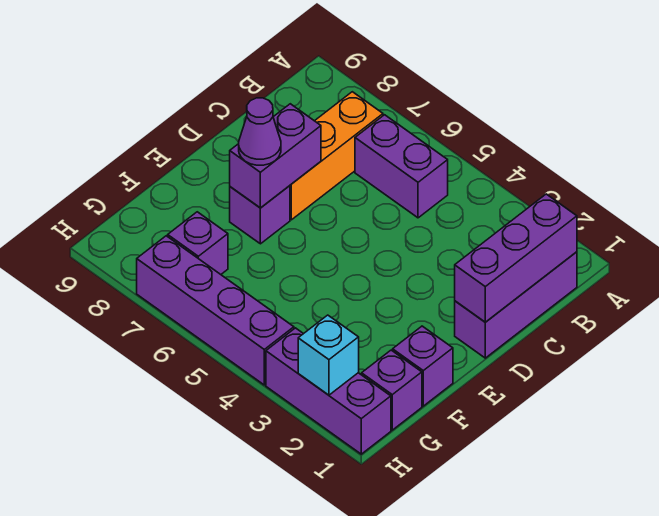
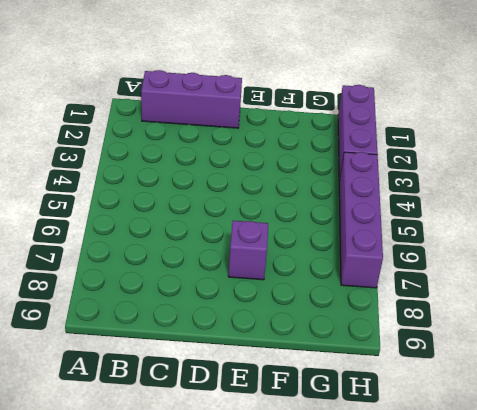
none -> purple brick B5:B6 level 1
none -> orange brick B7:D7 level 1
none -> purple brick F1 level 1

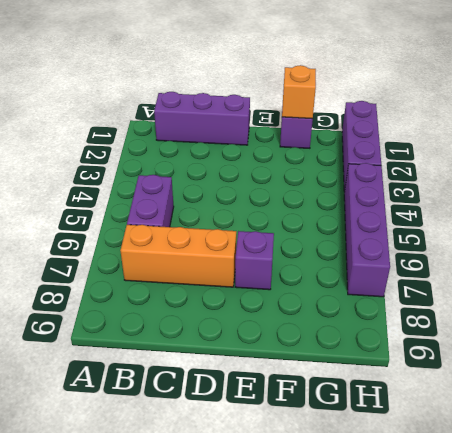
orange brick F1 level 2 -> none
none -> purple brick G1 level 1
none -> purple brick G7 level 1
none -> purple brick B1:D1 level 2

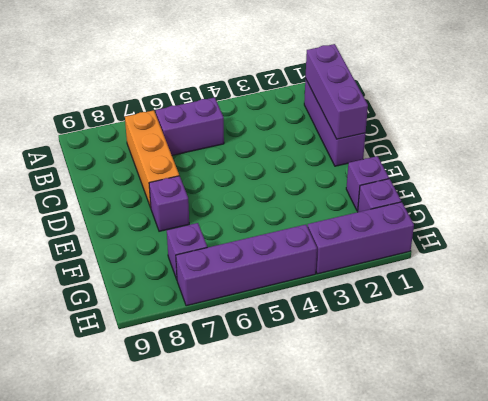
none -> purple brick D7:E7 level 2
none -> cyan brick H2 level 2
none -> purple cone E7 level 3

